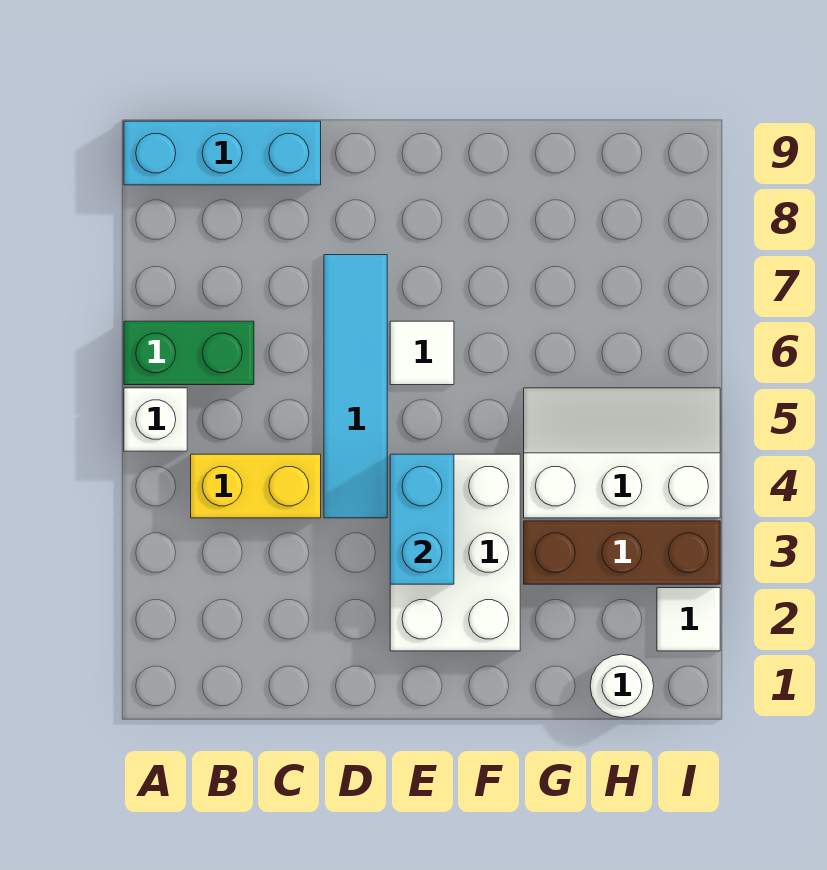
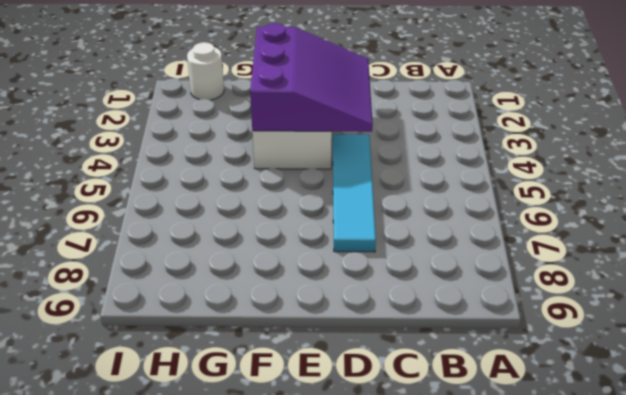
purple slope D2:F4 level 2 top F -> cyan brick E3:E4 level 2
none -> white brick A5 level 1
none -> green brick A6:B6 level 1
none -> cyan brick A9:C9 level 1

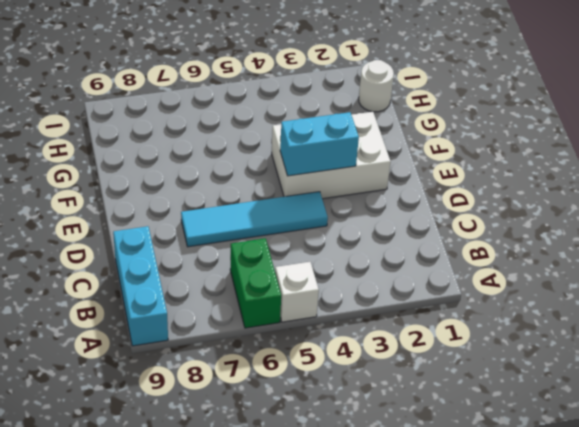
none -> yellow brick B4:C4 level 1
none -> white tile E6 level 1
none -> brown brick G3:I3 level 1

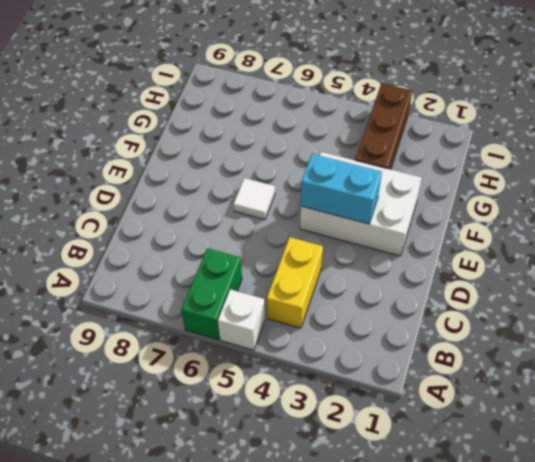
none -> cyan brick A9:C9 level 1
none -> cyan tile D4:D7 level 1
none -> white slope G4:I5 level 1 top 4

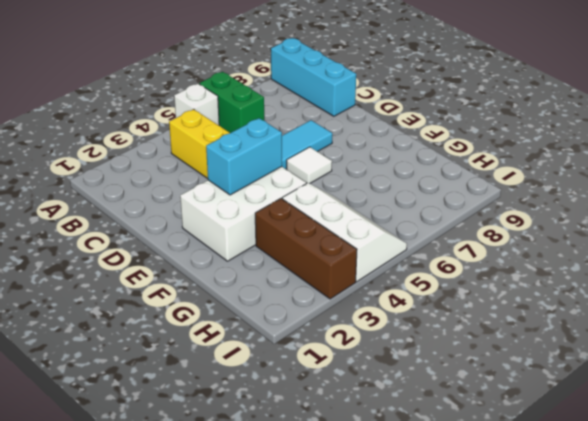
none -> white round brick H1 level 1
none -> white tile I2 level 1

